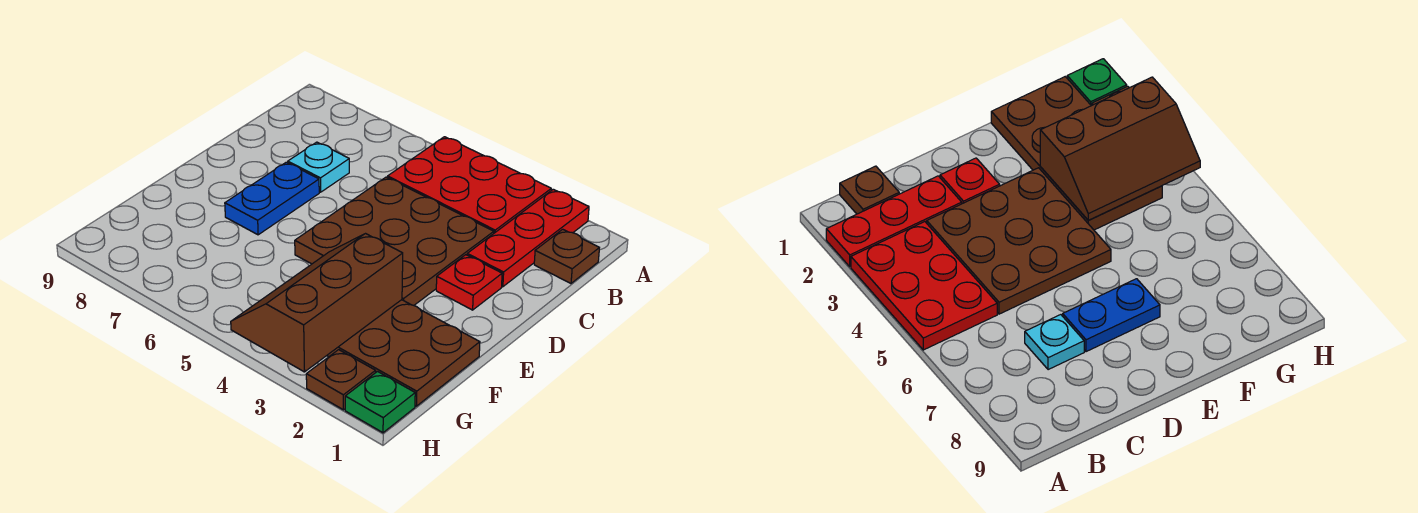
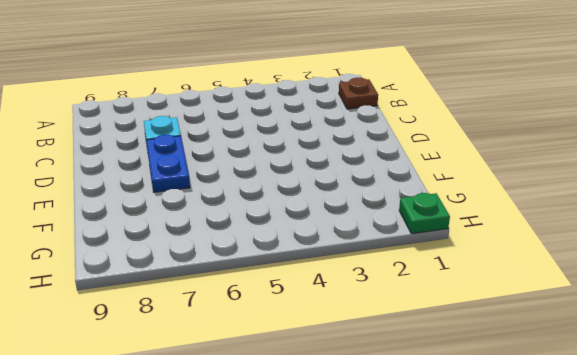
none -> red plate A2:C2 level 1
none -> red plate A3:B5 level 1

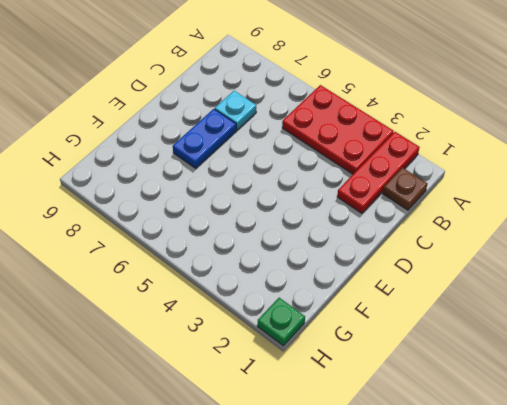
none -> brown plate C3:E5 level 1
none -> red plate D2 level 1

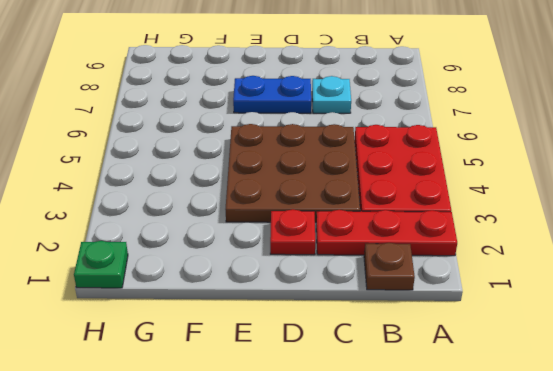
none -> brown plate F1:G4 level 1
none -> brown plate H2 level 1

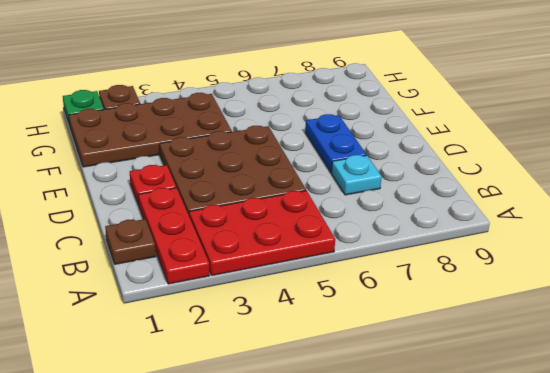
none -> brown slope F3:H4 level 2 top 3

